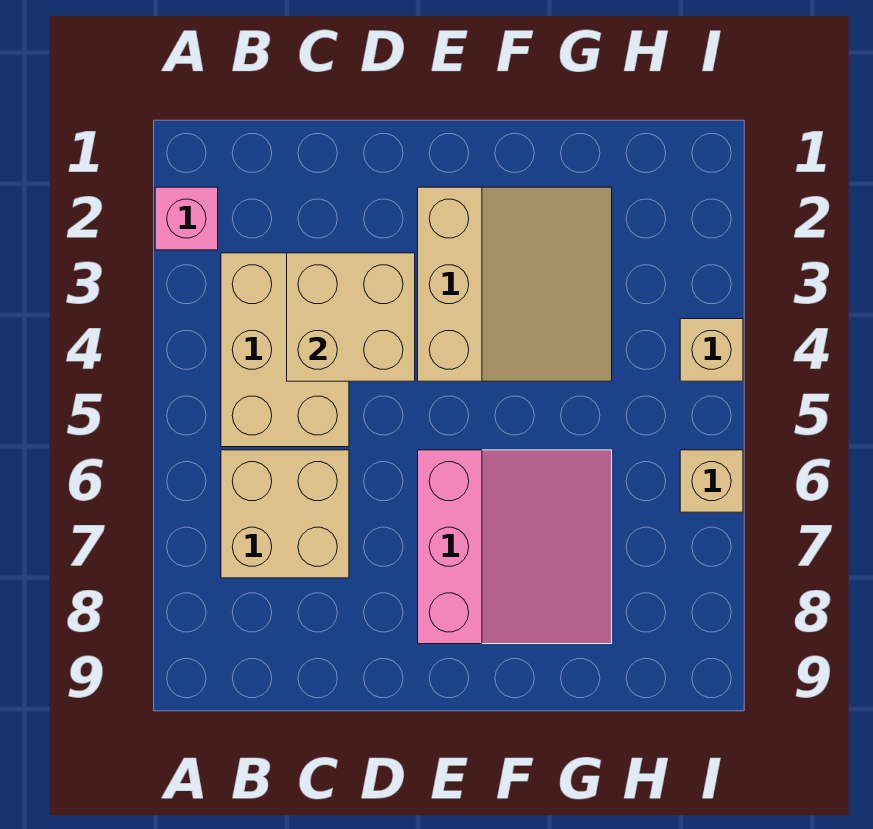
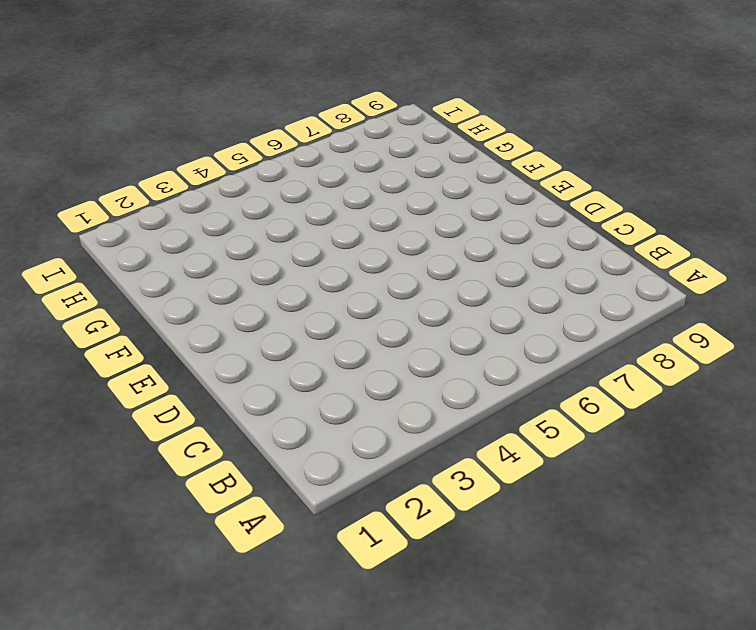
none -> pink brick A2 level 1
none -> tan brick B3:C5 level 1

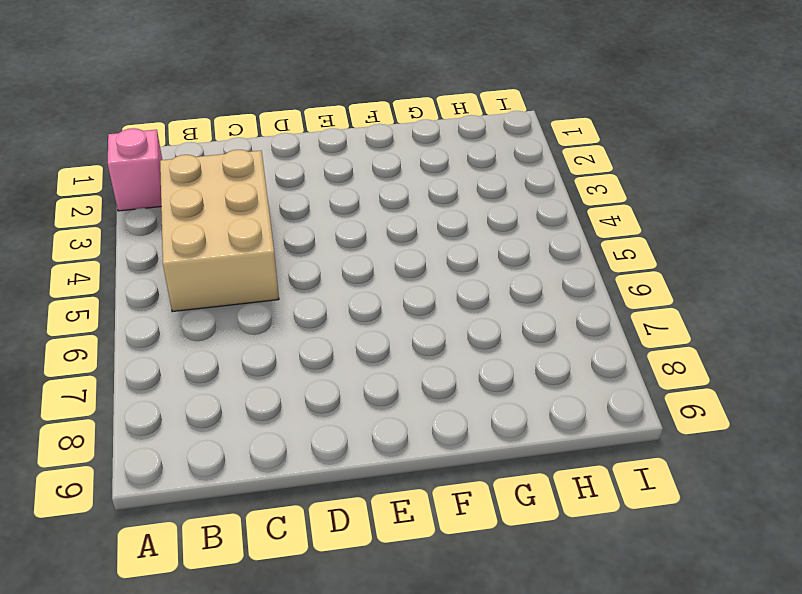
none -> tan brick B6:C7 level 1
none -> tan slope E2:G4 level 1 top E

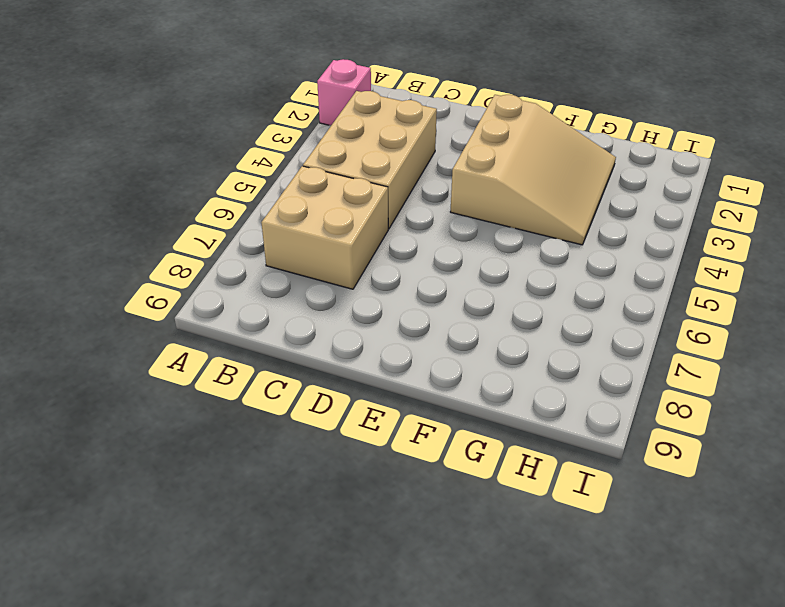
none -> pink slope E6:G8 level 1 top E
none -> tan brick I4 level 1

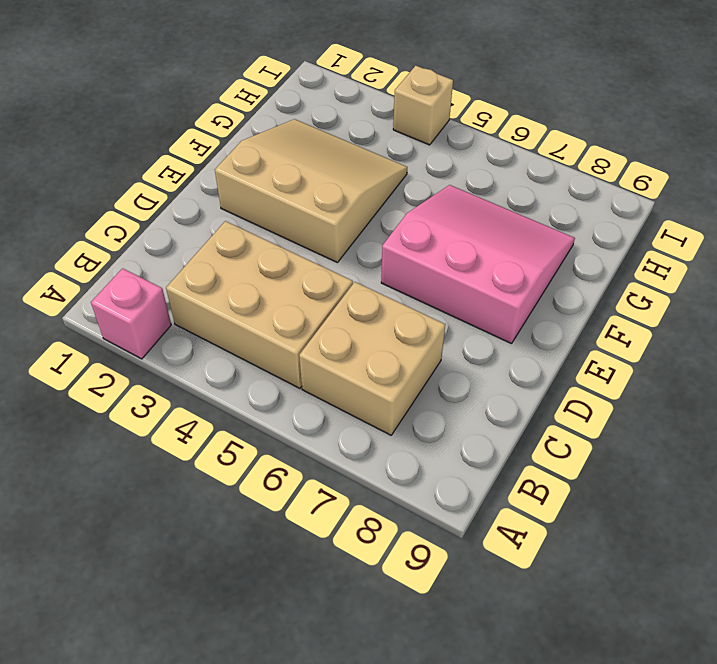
none -> tan brick I6 level 1
none -> tan brick C3:D4 level 2

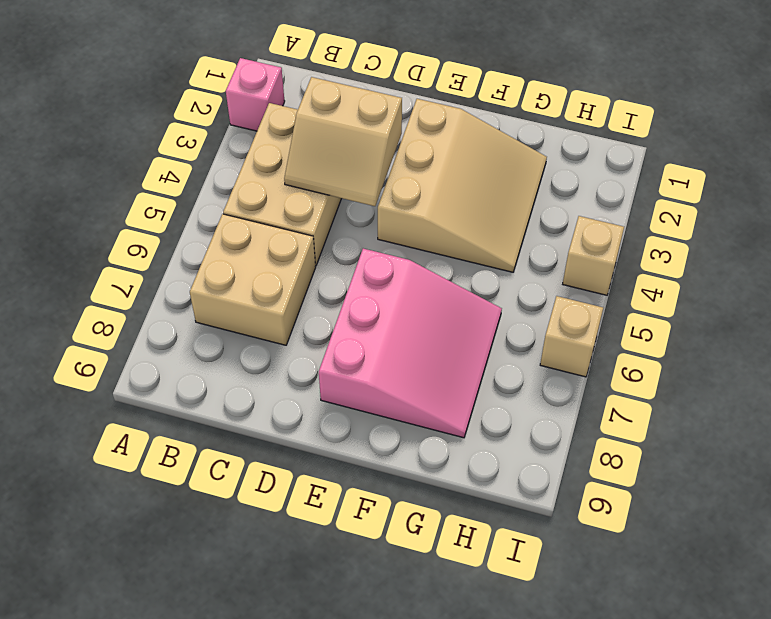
tan slope C3:D4 level 2 top 3 -> tan brick C3:D4 level 2

